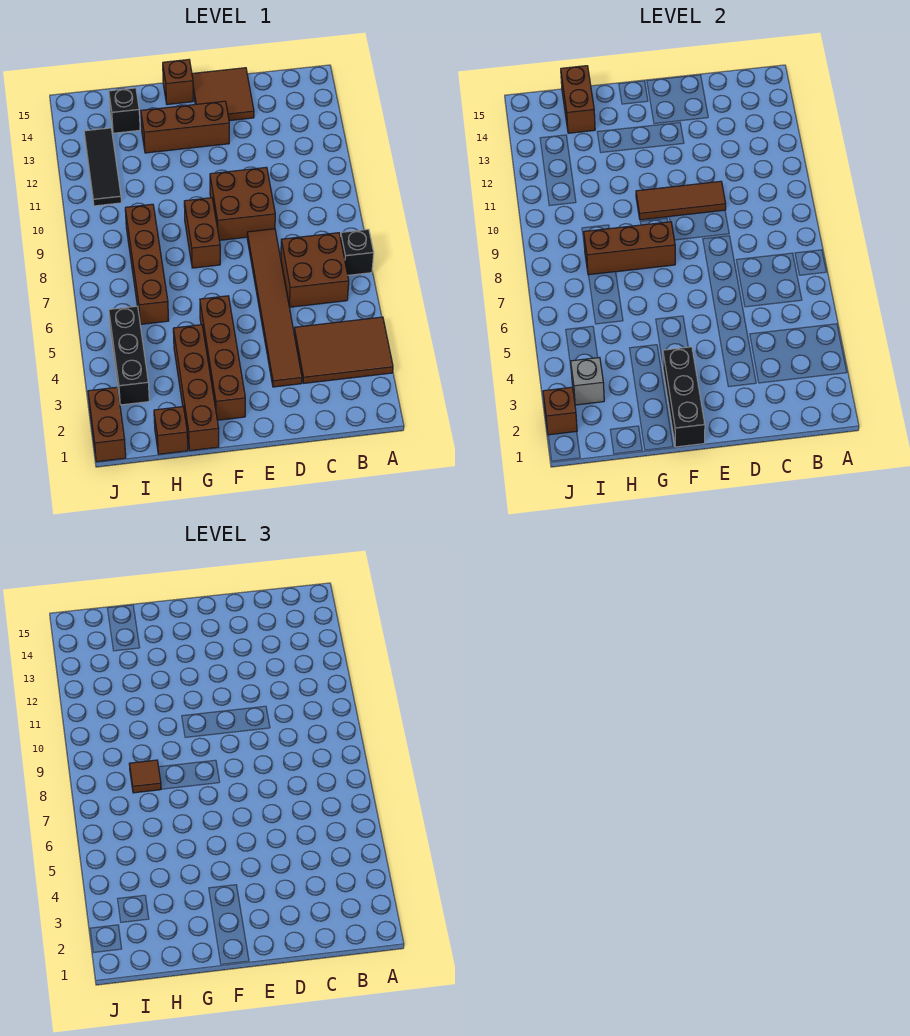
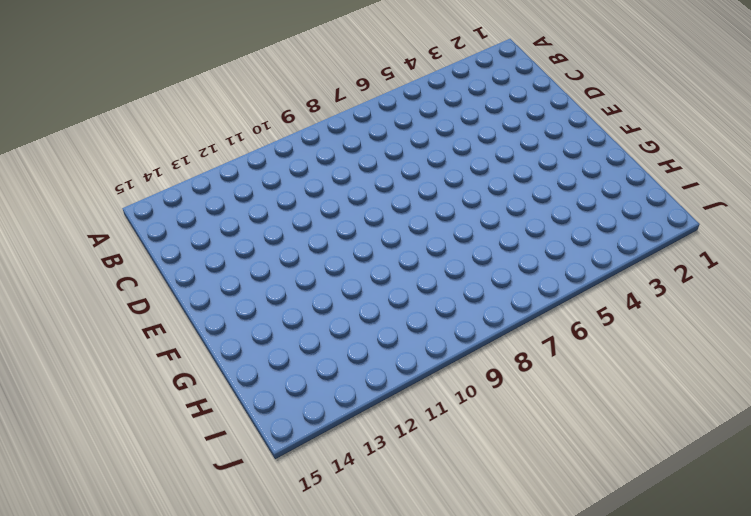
none -> brown tile A3:C4 level 1
none -> black brick A7 level 1
none -> brown brick B6:C7 level 1

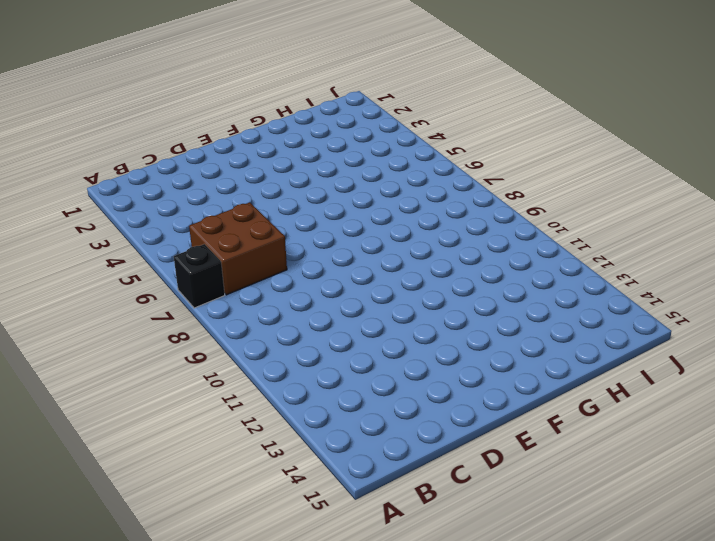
none -> brown tile A3:C4 level 1
none -> brown tile D3:D8 level 1
none -> brown brick D9:E10 level 1

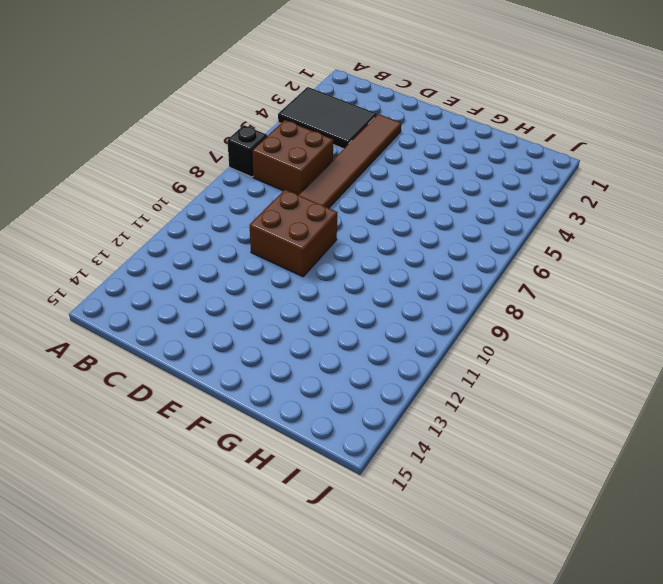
black tile A3:C4 level 1 -> brown tile A3:C4 level 1
none -> brown tile D14:E15 level 1
none -> brown brick E13:G13 level 1
none -> brown brick F2:F5 level 1

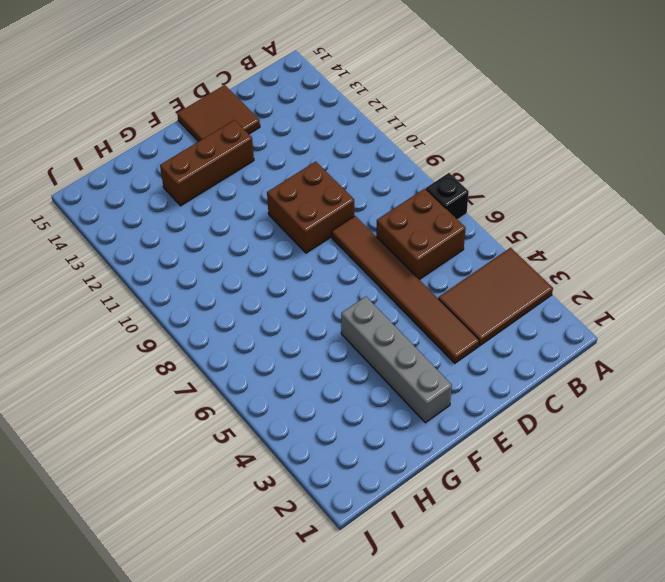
grey brick F2:F5 level 1 -> brown brick F2:F5 level 1
none -> brown brick F8:F9 level 1
none -> brown brick F15 level 1
none -> brown brick G1:G4 level 1

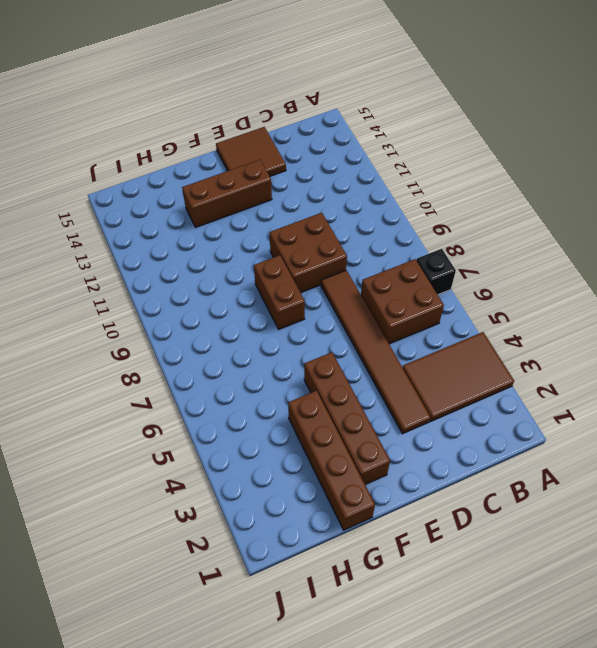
none -> brown brick F15 level 1
none -> brown brick H1 level 1
none -> brown brick H6:H9 level 1

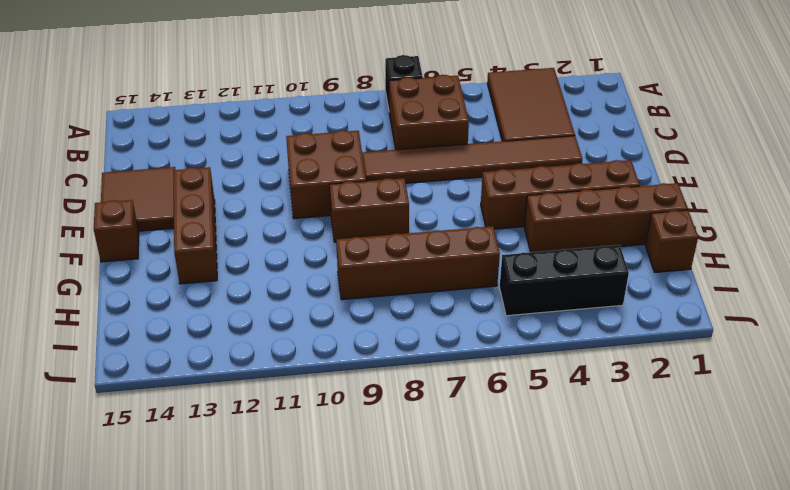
none -> black brick H14 level 1
none -> black tile I11:I13 level 1
none -> brown brick J1:J2 level 1

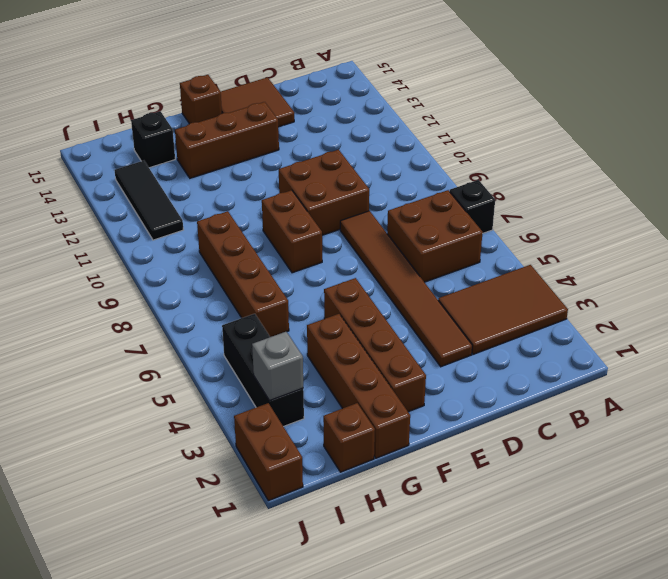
none -> brown tile D10:F10 level 2
none -> black brick F1:F3 level 2
none -> brown brick F8:H8 level 2

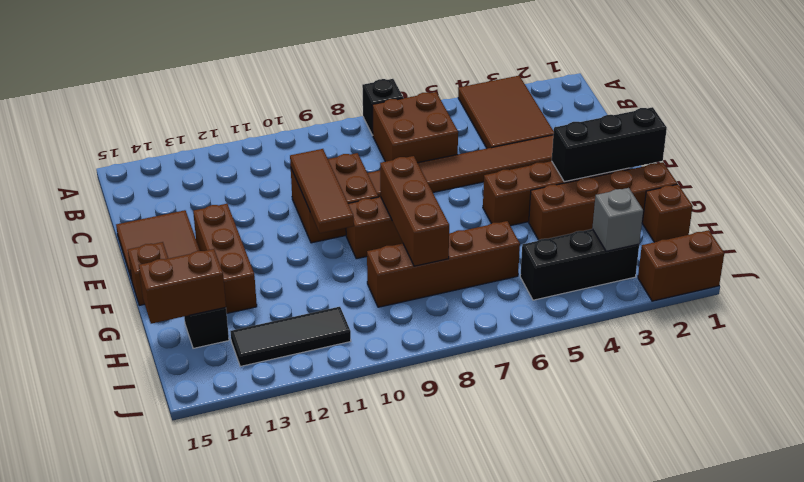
none -> brown brick J2 level 2
none -> brown tile H8 level 3

